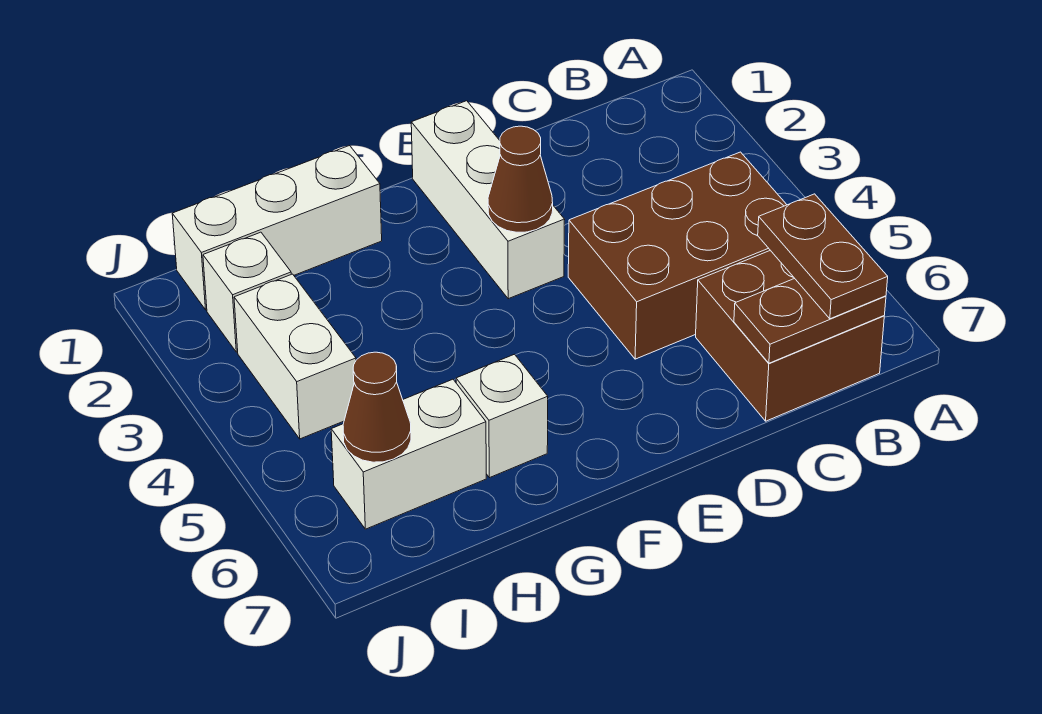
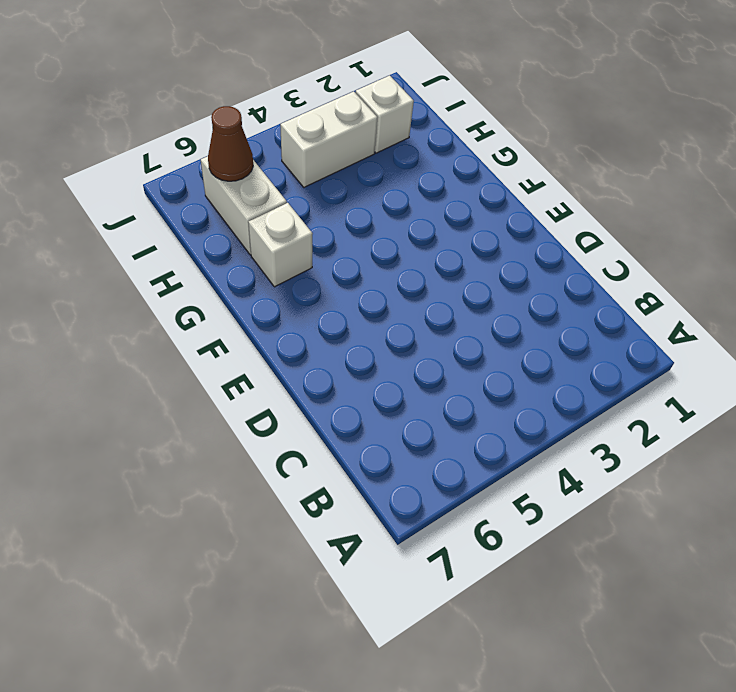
none -> brown brick B4:D5 level 1
none -> brown brick B6:C7 level 1
none -> white brick E1:E3 level 1

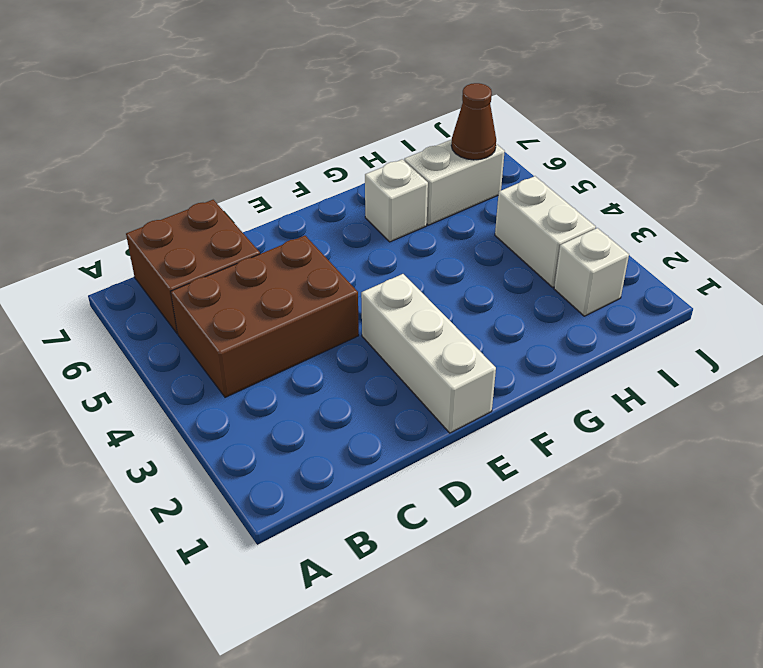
none -> white brick G1:I1 level 1
none -> brown plate B7:C7 level 2
none -> brown cone E3 level 2

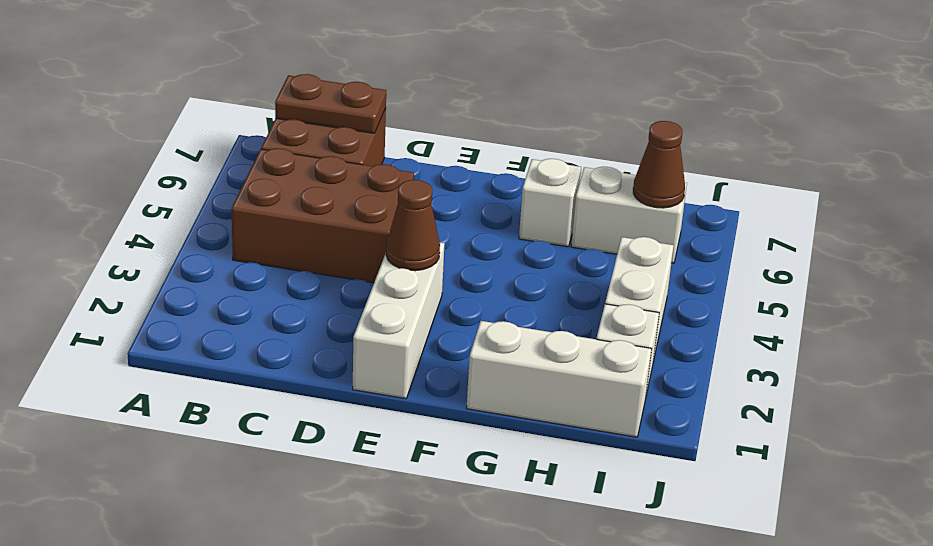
none -> brown plate B6:B7 level 3

